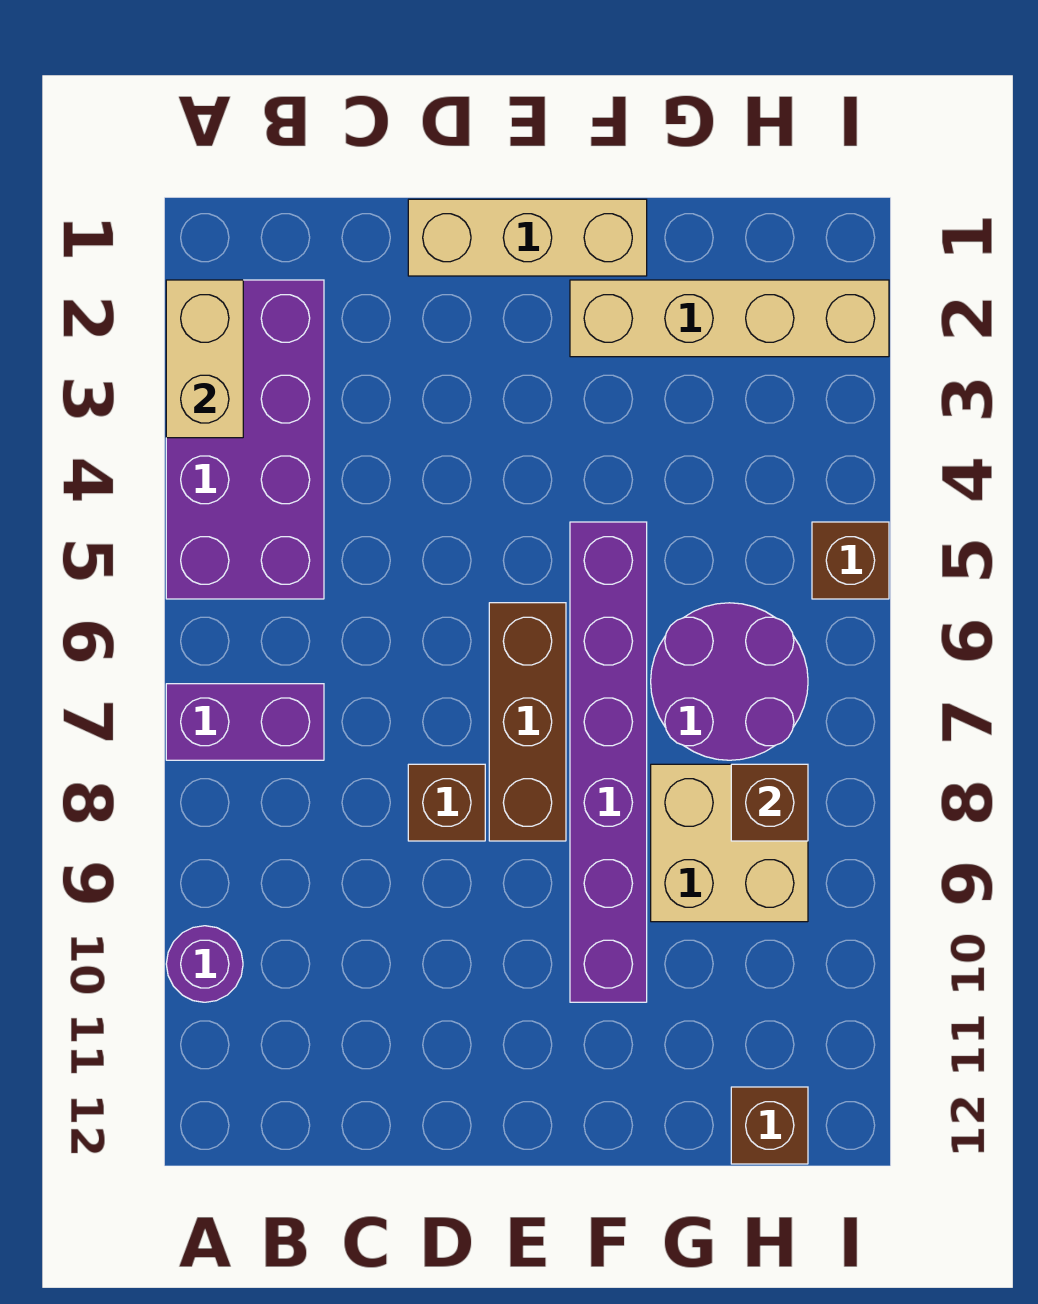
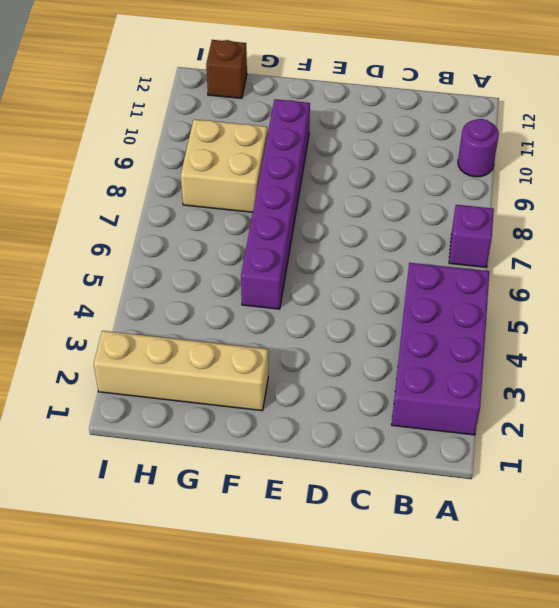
purple brick A7 level 1 -> purple brick A7:B7 level 1
none -> tan brick D1:F1 level 1
none -> brown brick D8 level 1
none -> brown brick E6:E8 level 1

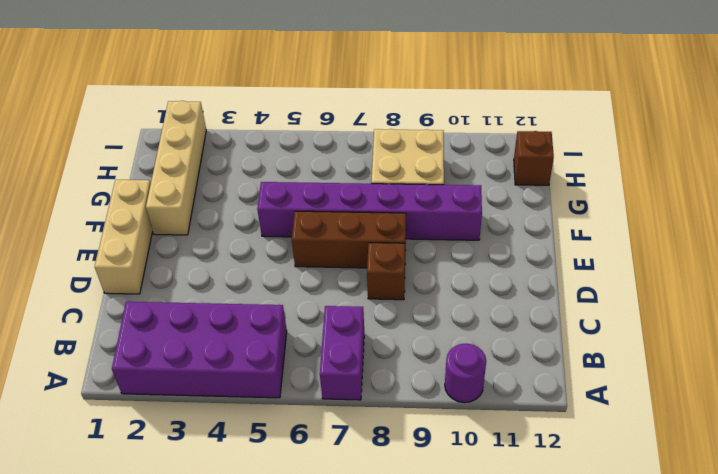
none -> purple round brick G6:H7 level 1
none -> brown brick I5 level 1
none -> tan brick A2:A3 level 2

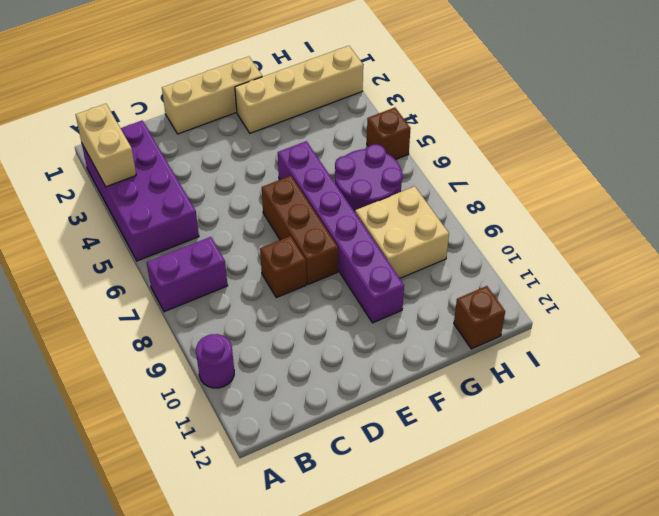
none -> brown brick H8 level 2

